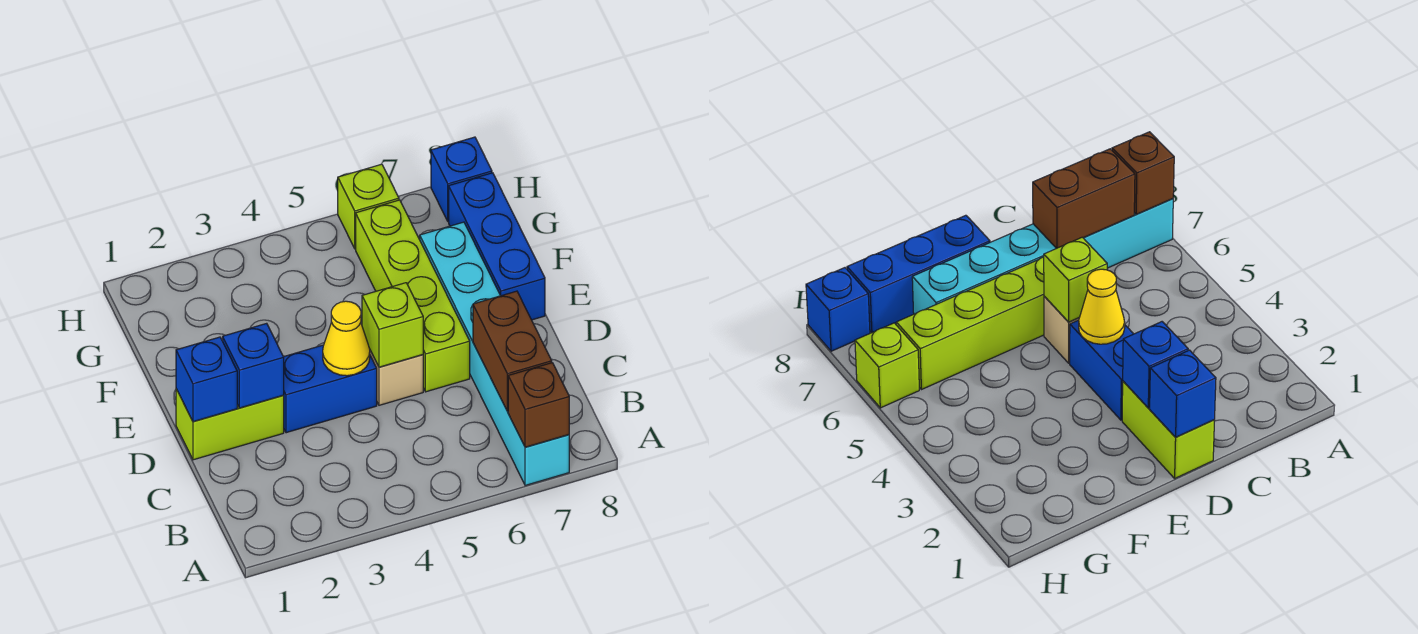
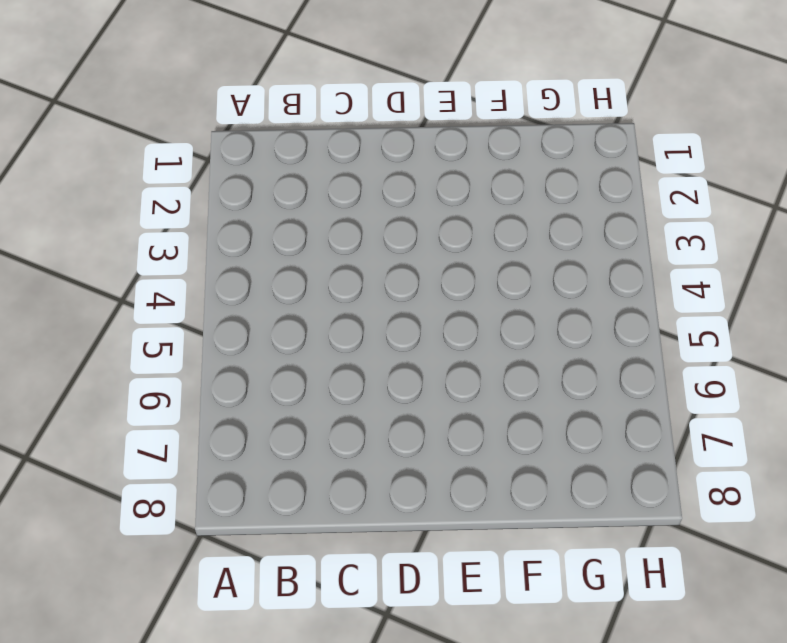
none -> cyan brick A7:F7 level 1
none -> lime brick D1:D2 level 1
none -> blue brick D3:D4 level 1

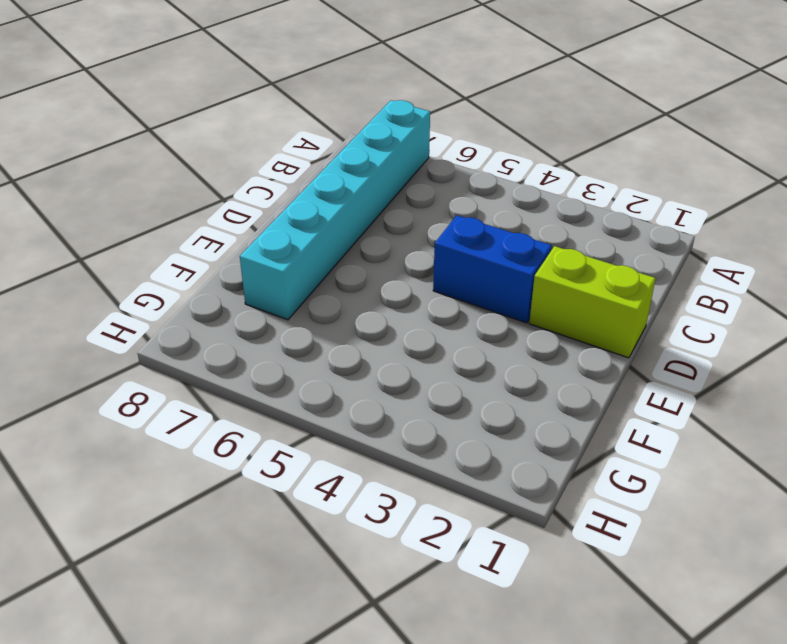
none -> tan brick D5 level 1
none -> lime brick D6:G6 level 1
none -> blue brick E8:G8 level 1

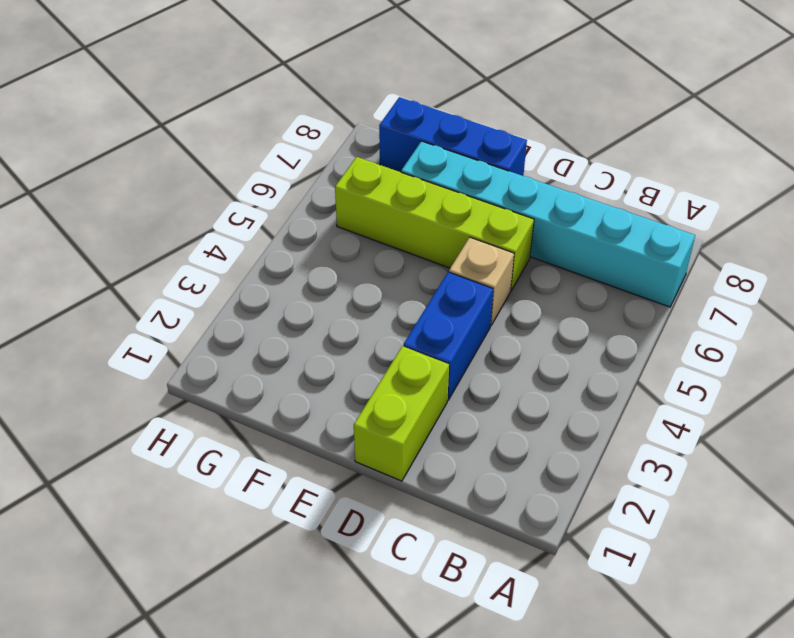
none -> lime brick H6 level 1
none -> blue brick H8 level 1
none -> brown brick A7 level 2

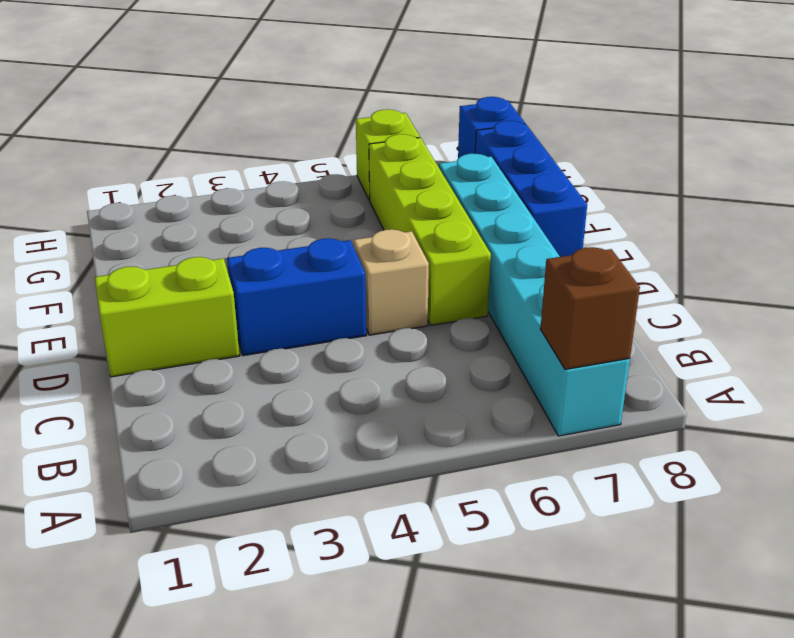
none -> brown brick B7:C7 level 2
none -> blue brick D1 level 2
none -> blue brick D2 level 2

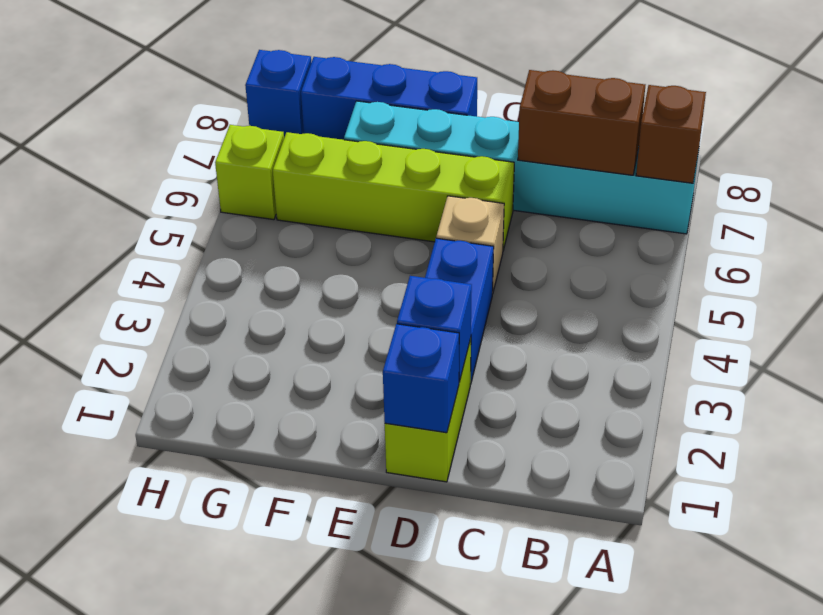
none -> yellow cone D4 level 2
none -> lime brick D5 level 2

